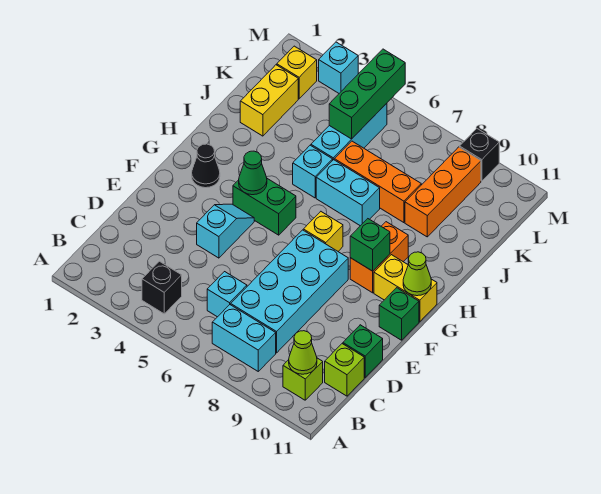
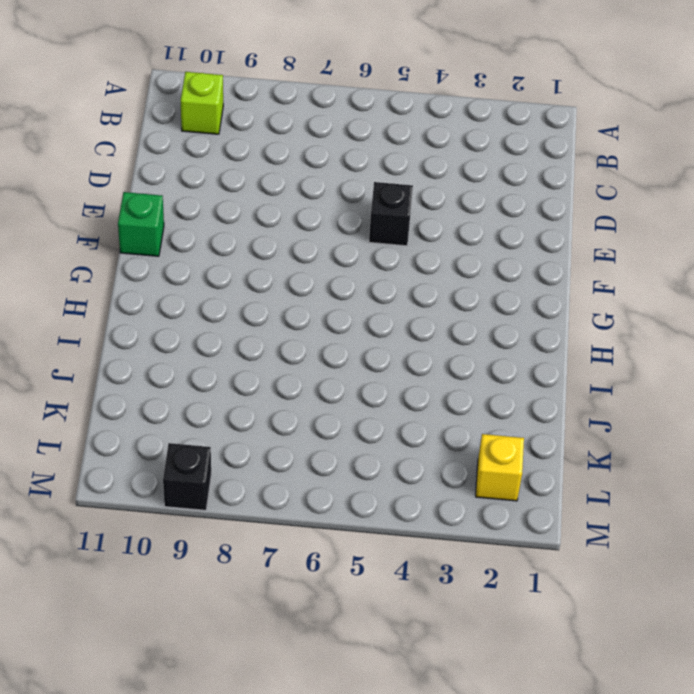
black brick E5 level 1 -> black brick B4 level 1
none -> cyan brick B7:B8 level 1
none -> cyan brick C6 level 1
none -> cyan brick C7:F8 level 1

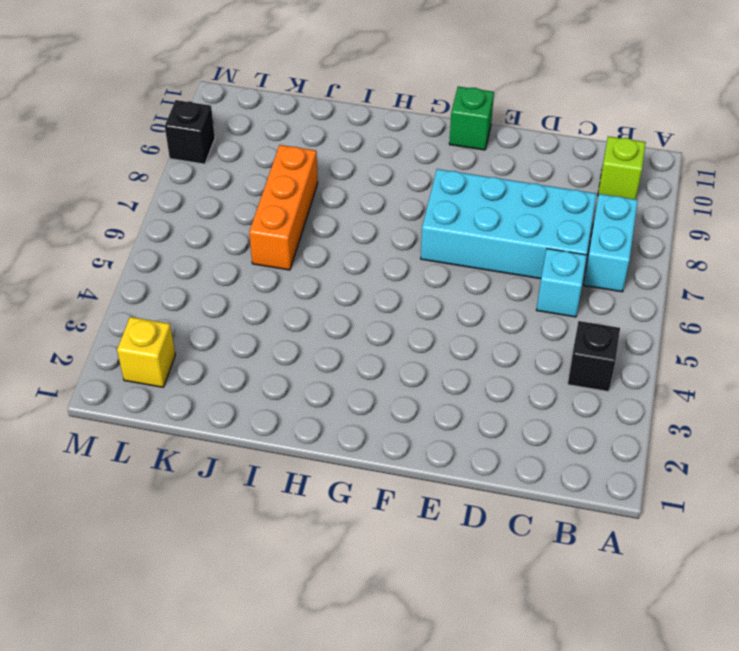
none -> lime brick C11 level 1
none -> green brick D11 level 1
none -> cyan slope E4:F4 level 1 top E

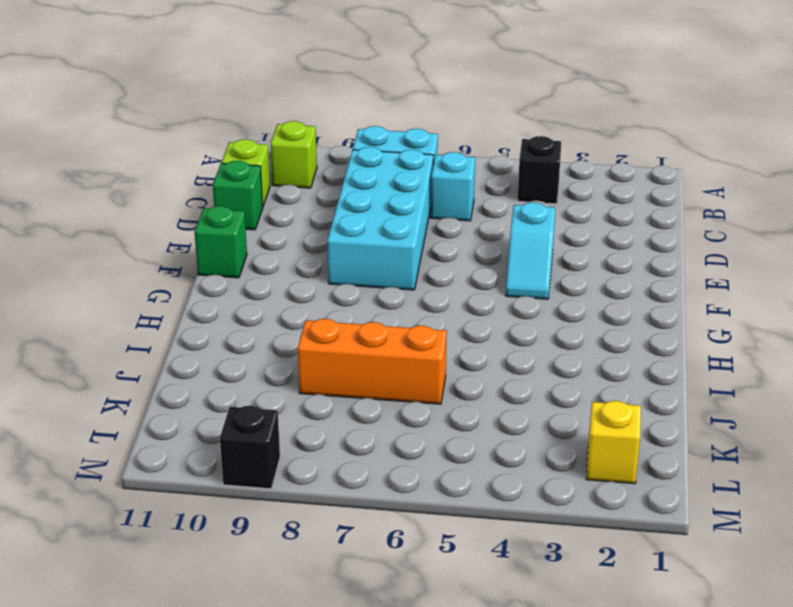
none -> black cone G2 level 1
none -> green brick G4:G5 level 1
none -> yellow brick G7 level 1

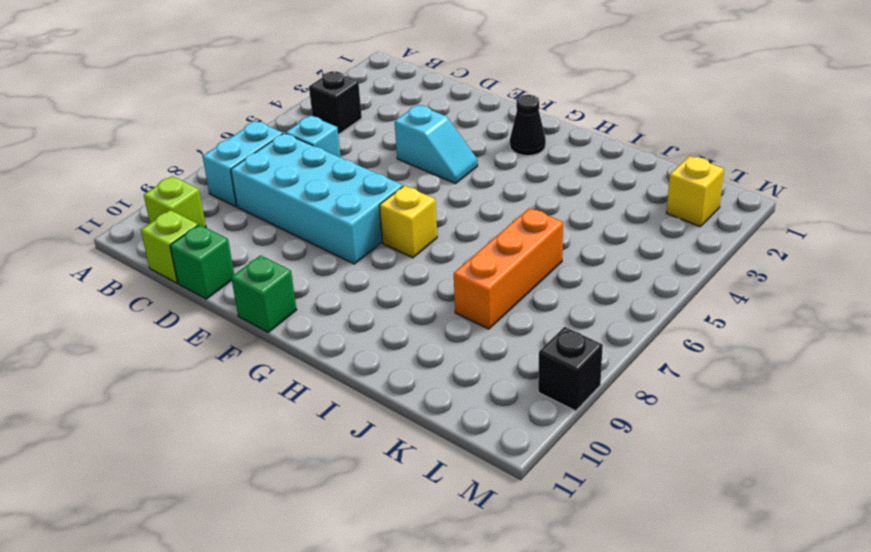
none -> green brick G4:G5 level 1
none -> orange brick G9:H9 level 1
none -> yellow brick G10:G11 level 1

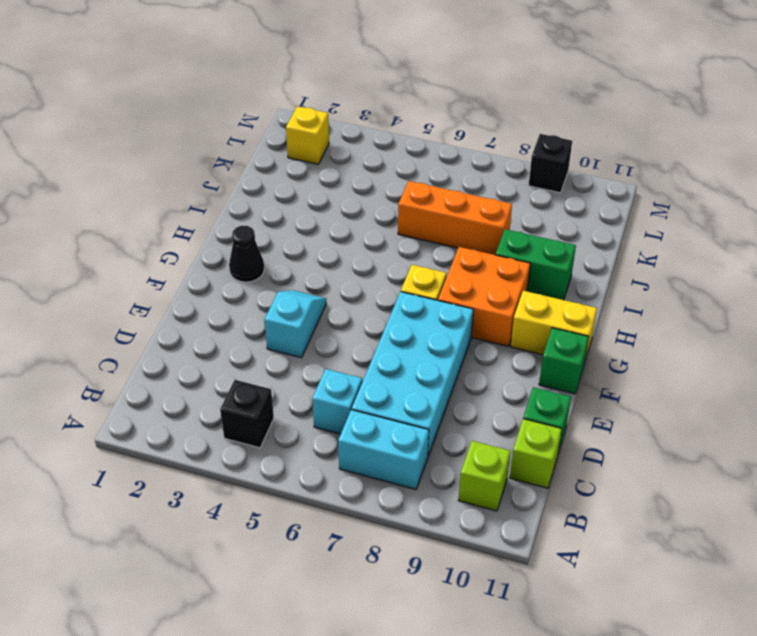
orange brick G8:H9 level 1 -> orange brick G9:H9 level 1
green brick I9:I10 level 1 -> green brick G4:G5 level 1
none -> cyan brick I5 level 1
none -> cyan brick I6:I7 level 1
none -> yellow brick J2:K2 level 1

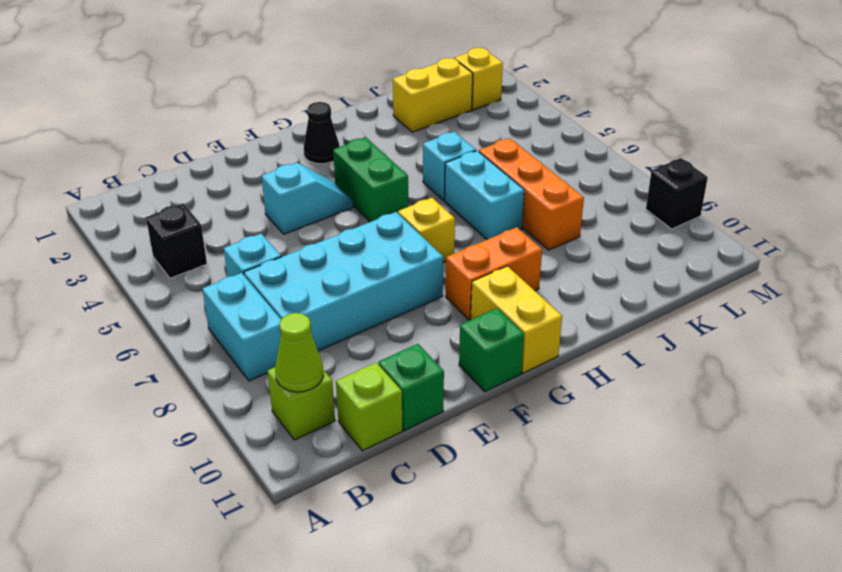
none -> cyan brick J5:L5 level 1
none -> orange brick J9:L9 level 1
none -> cyan brick M3 level 1

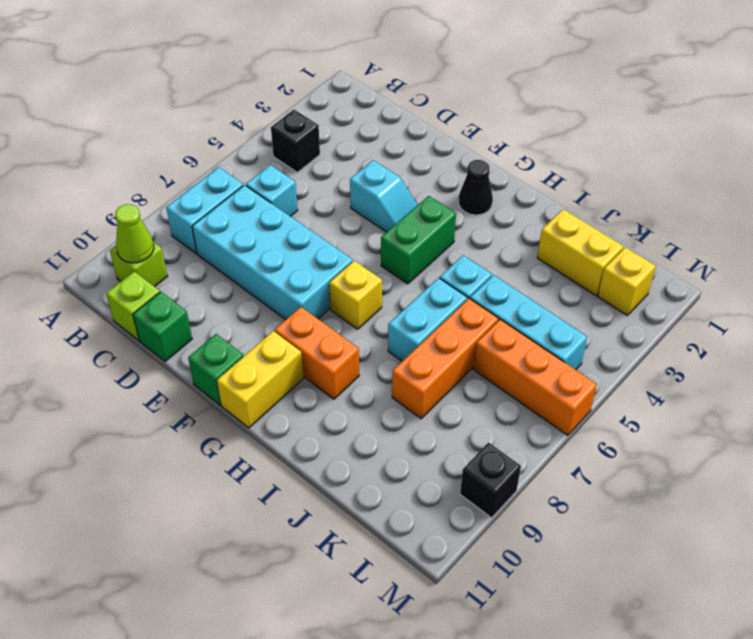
orange brick K6:M6 level 1 -> orange brick J9:L9 level 1
none -> cyan brick M3 level 1
none -> green cone G4 level 2
none -> green brick G9 level 2

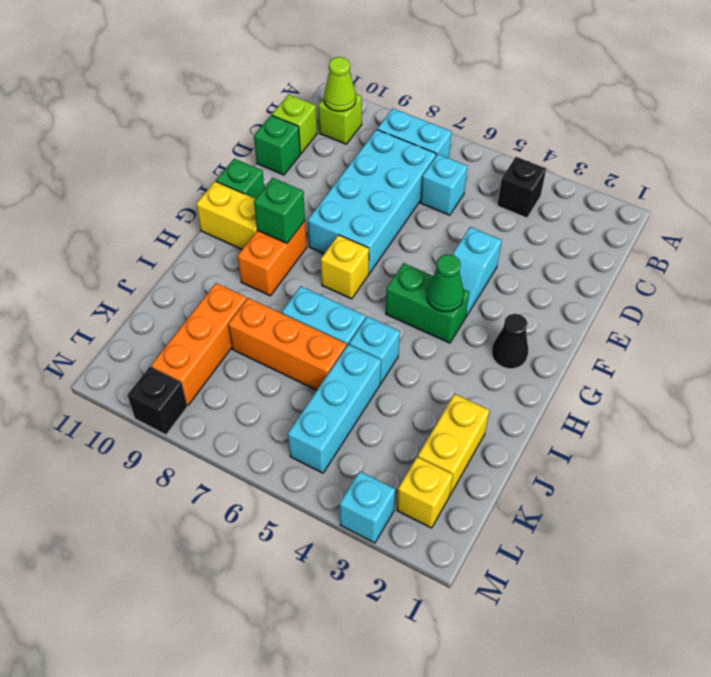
none -> lime cone G11 level 2
none -> green brick K5:M5 level 2

